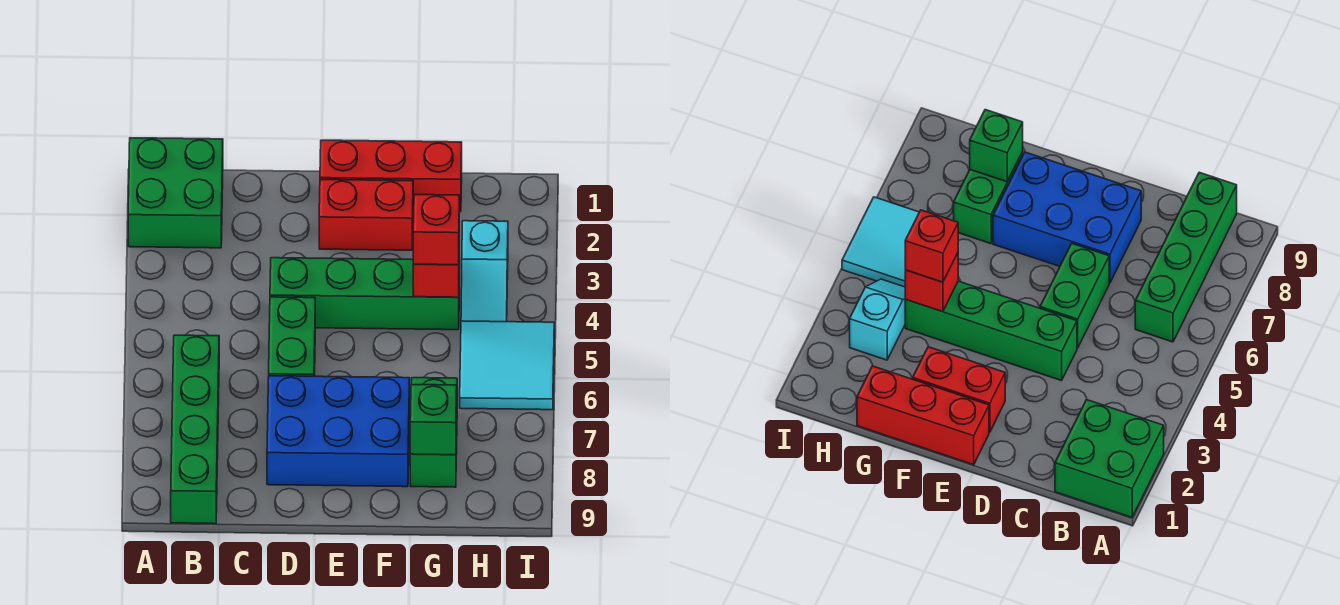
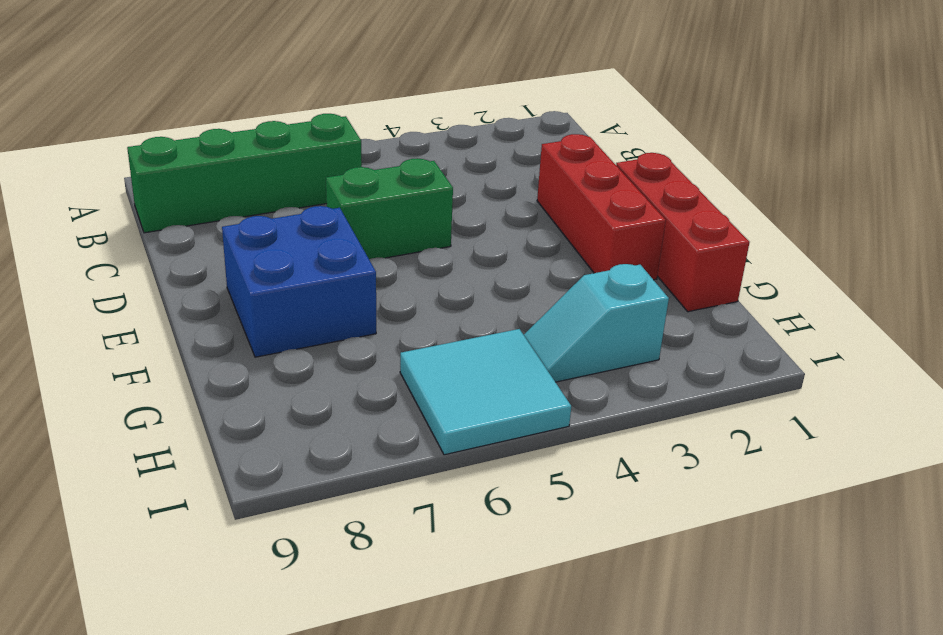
red brick D2:F2 level 1 -> red brick E2:F2 level 1
blue brick E7:F8 level 1 -> blue brick D7:F8 level 1
none -> green brick A1:B2 level 1
none -> green brick D4:G4 level 1
none -> green brick G7:G8 level 1

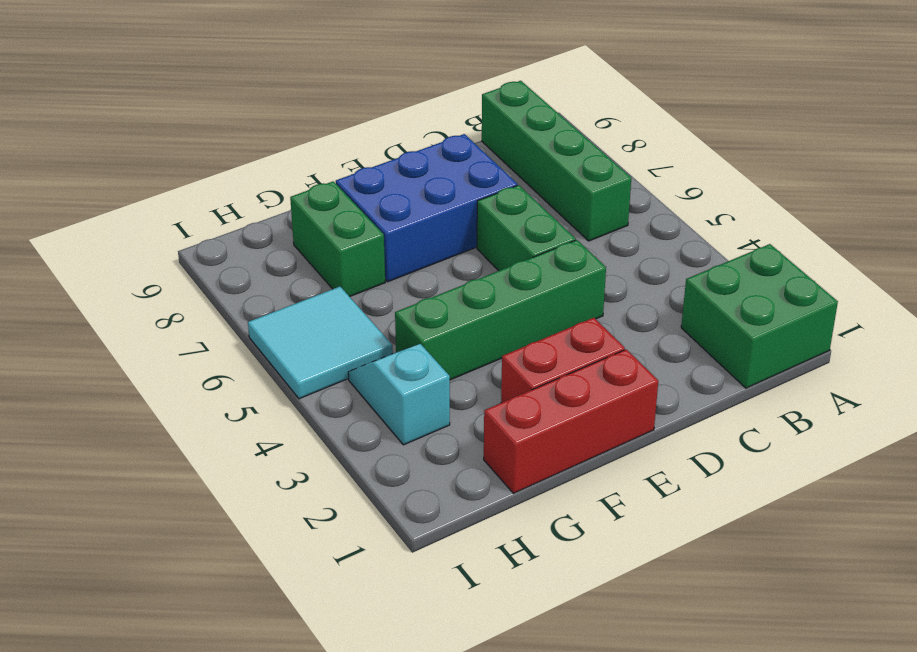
none -> red brick G4 level 2
none -> green brick G8 level 2
none -> red brick G4 level 3

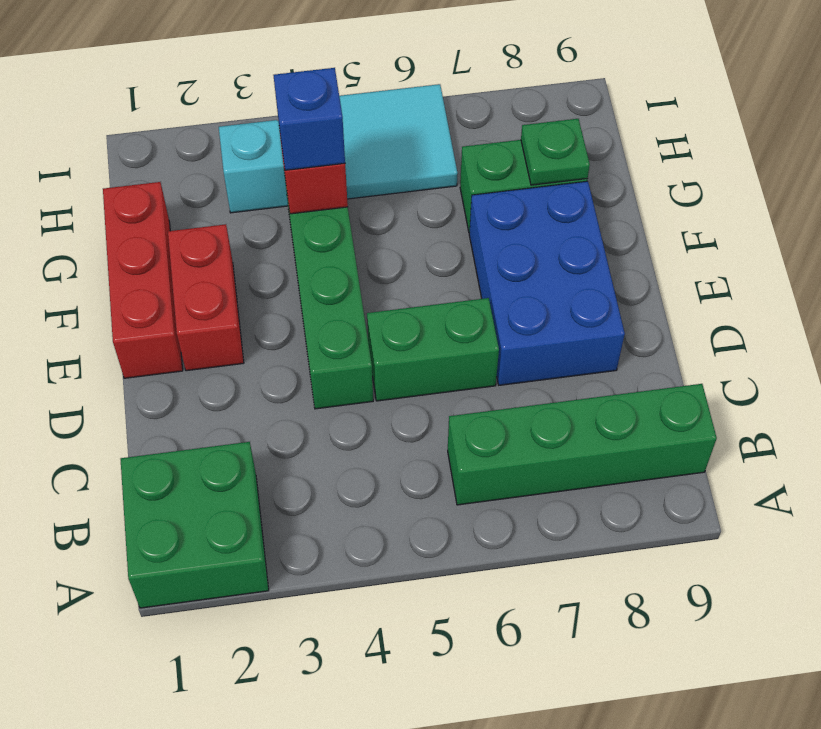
blue brick G4 level 3 -> red brick G4 level 3
green plate G8 level 2 -> green brick G8 level 2

